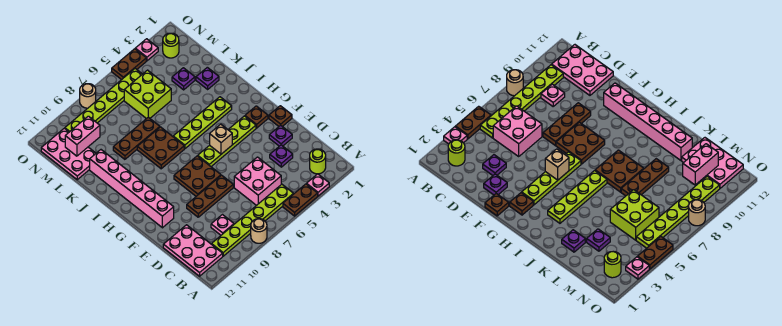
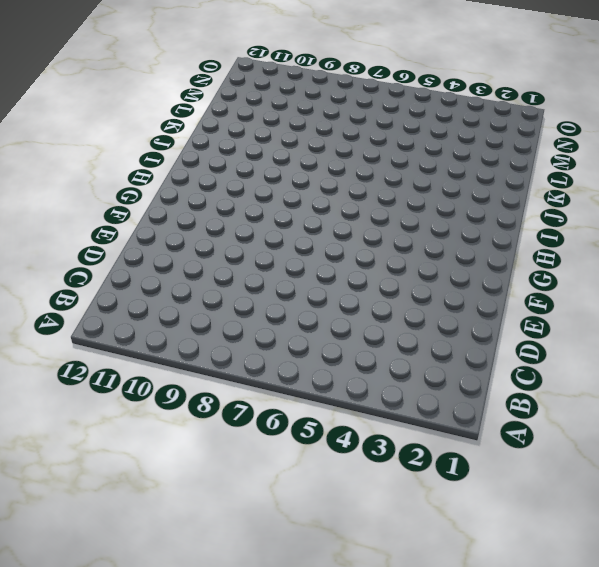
none -> pink plate A3 level 1
none -> brown plate A4:A5 level 1
none -> tan round brick A8 level 1
none -> lime round brick B2 level 1

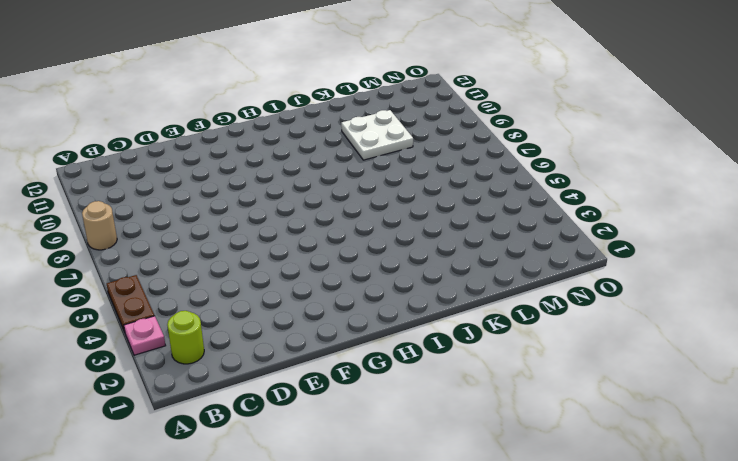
white plate K9:L10 level 1 -> brown plate K7:K9 level 1
none -> lime plate B5:B10 level 1
none -> pink plate B11:D12 level 1
none -> pink brick C5:D6 level 1
none -> pink plate C9 level 1

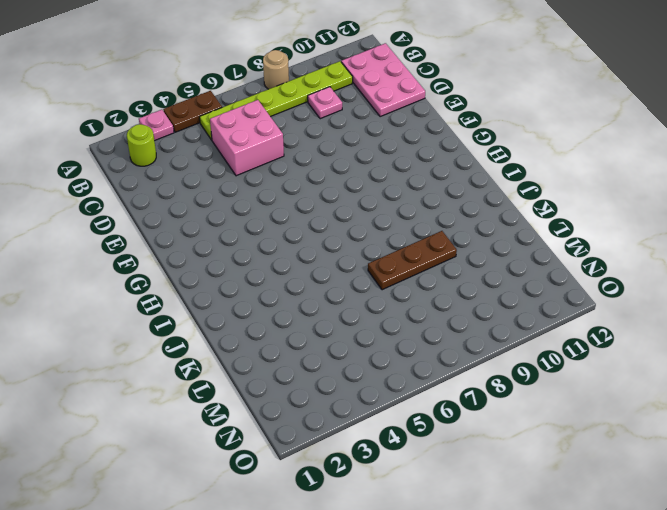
none -> purple plate D3 level 1
none -> purple plate E2 level 1
none -> brown plate E7:E9 level 1
none -> brown plate F1 level 1

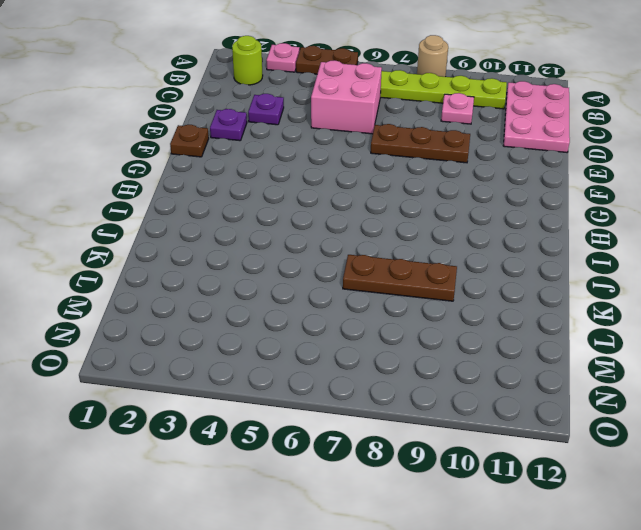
none -> brown plate F7:G8 level 1
none -> pink brick F11:K11 level 1
none -> brown plate G2 level 1
none -> lime plate G3:G6 level 1

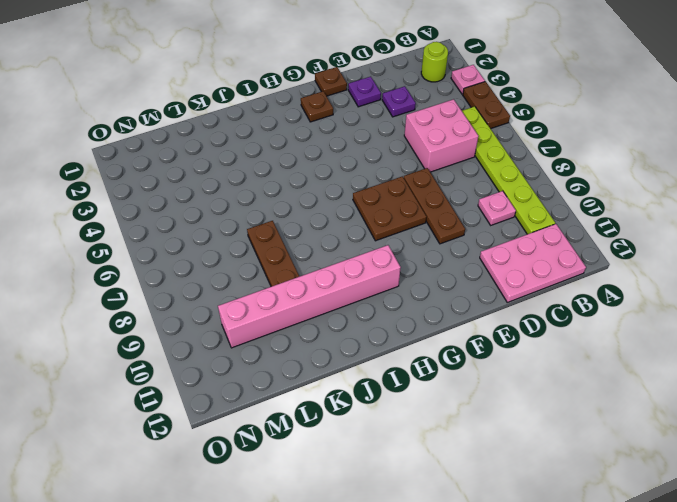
pink brick H10:M10 level 1 -> pink brick F11:K11 level 1
none -> tan round brick A8 level 1
none -> lime plate G3:G6 level 1
none -> lime plate I3:I6 level 1
none -> brown plate I7:J8 level 1

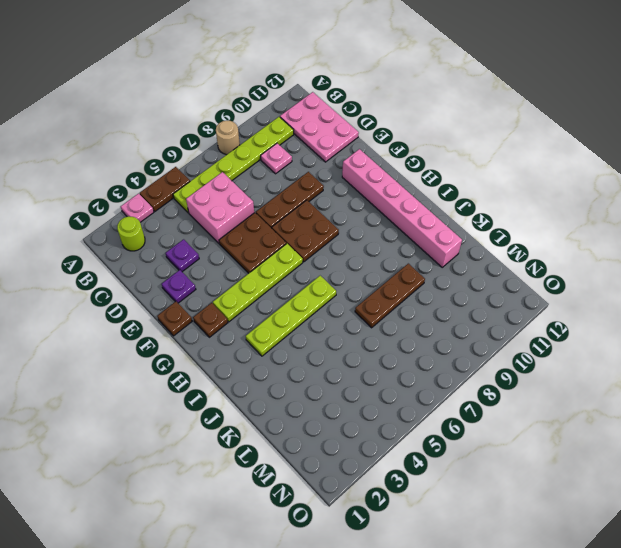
brown plate E5:F6 level 1 -> brown plate I7:J8 level 1
none -> purple plate K2 level 1
none -> purple plate L3 level 1
none -> lime brick L5:M6 level 1
none -> pink plate L11:N12 level 1

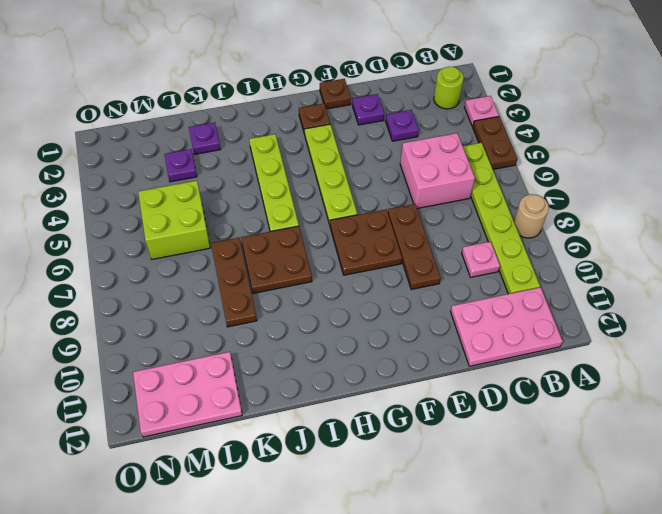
none -> pink brick F11:K11 level 1
none -> lime round brick N2 level 1
none -> lime plate N5:N10 level 1
none -> pink plate O3 level 1

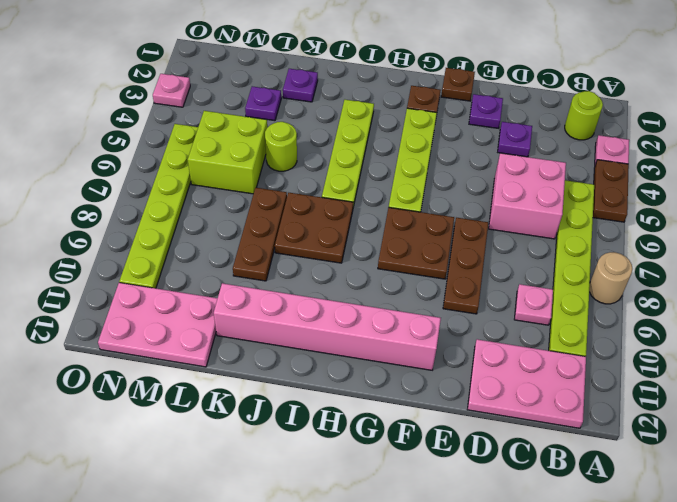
lime round brick K5 level 1 -> lime round brick N2 level 1
none -> brown plate O4:O5 level 1
none -> tan round brick O8 level 1
none -> tan brick G5 level 2
none -> pink brick M10:M11 level 2

